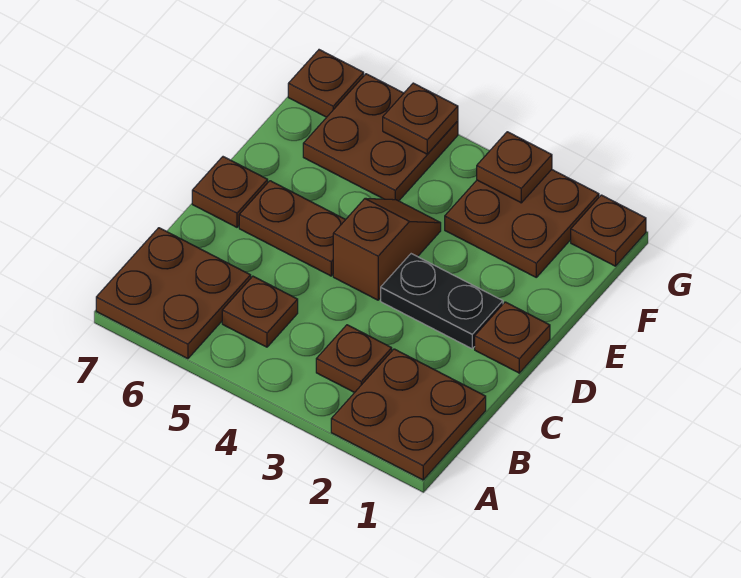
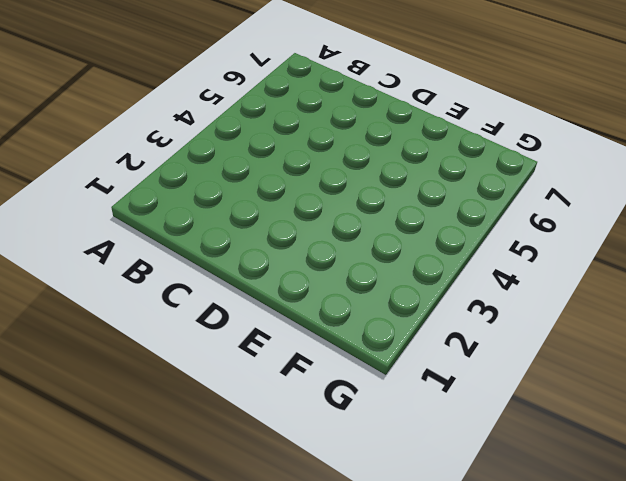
none -> brown plate A1:B2 level 1
none -> brown plate A6:B7 level 1
none -> brown plate B3 level 1

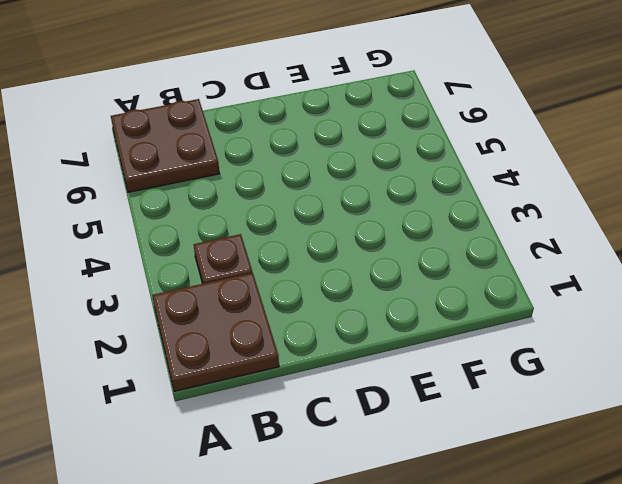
none -> brown plate B5 level 1
none -> brown plate D1 level 1
none -> black plate D2:D3 level 1

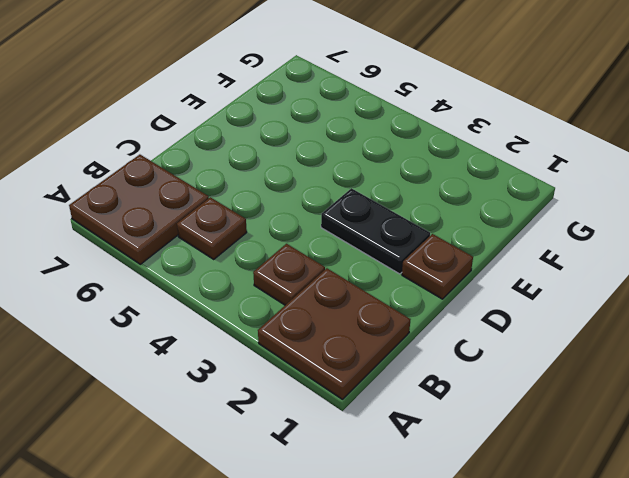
none -> brown slope D4:E4 level 1 top D
none -> brown plate D5:D6 level 1
none -> brown plate D7 level 1

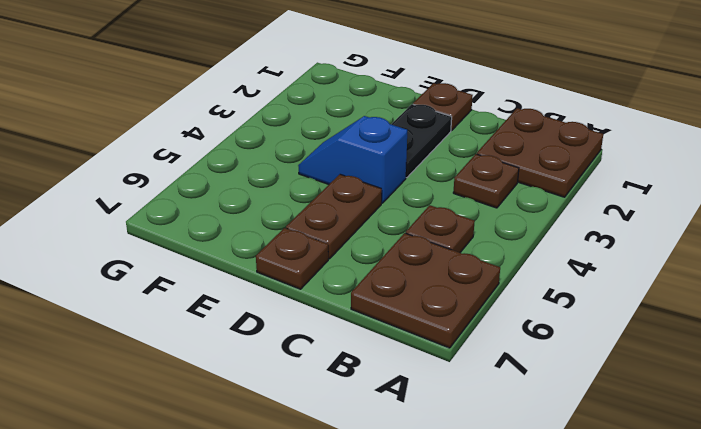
blue slope D4:E4 level 1 top D -> brown slope D4:E4 level 1 top D
none -> brown plate F2:G3 level 1
none -> brown plate F5:G6 level 1
none -> brown plate G1 level 1

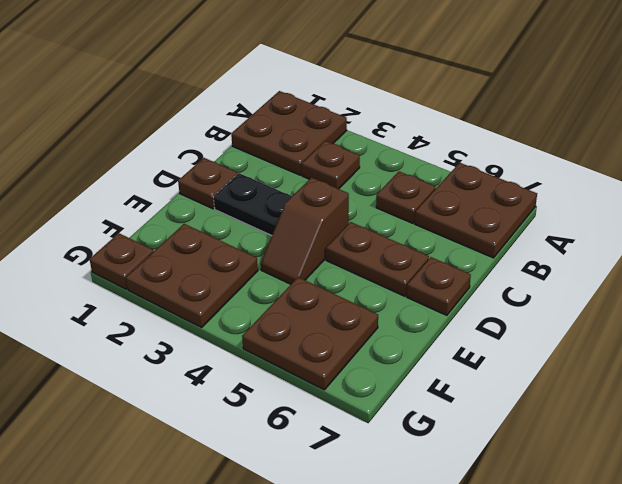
none -> brown plate G7 level 1
none -> brown plate G3 level 2
none -> brown plate G5 level 2

